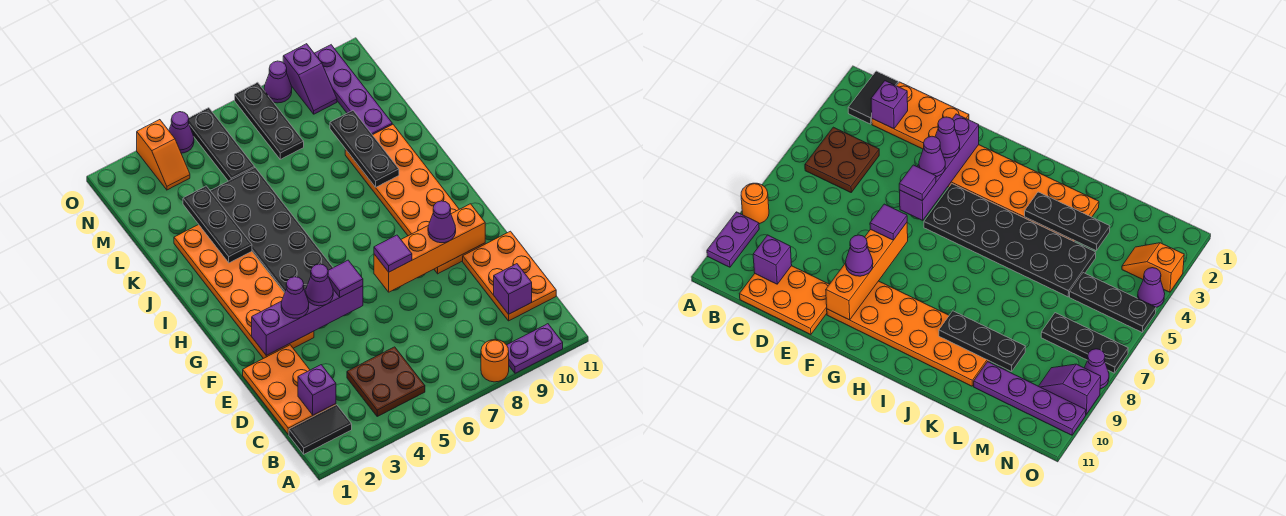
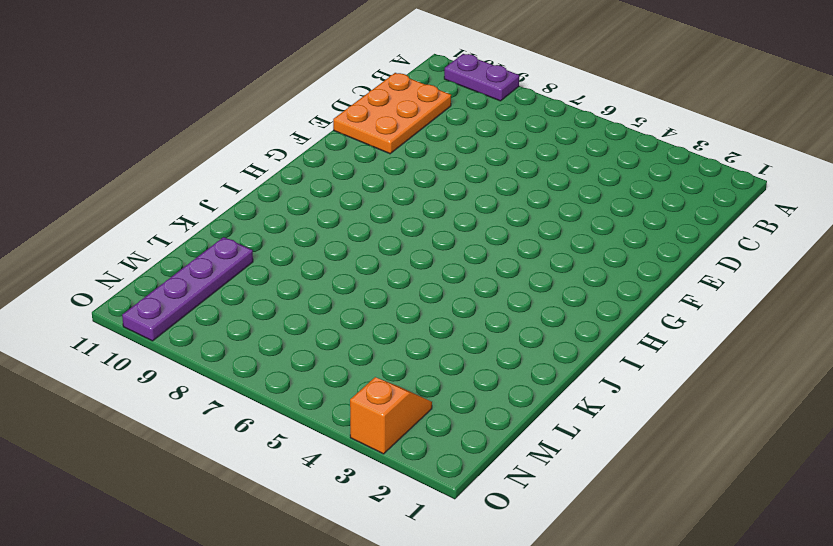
none -> orange round brick A8 level 1
none -> black tile B1:B2 level 1
none -> brown plate B4:C5 level 1

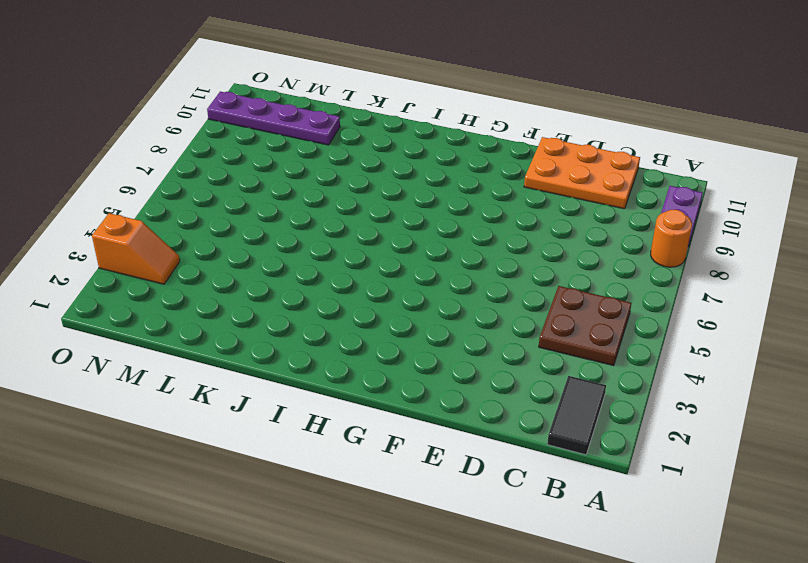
none -> orange plate C1:E2 level 1
none -> orange plate F2:K3 level 1
none -> orange plate F9:K10 level 1

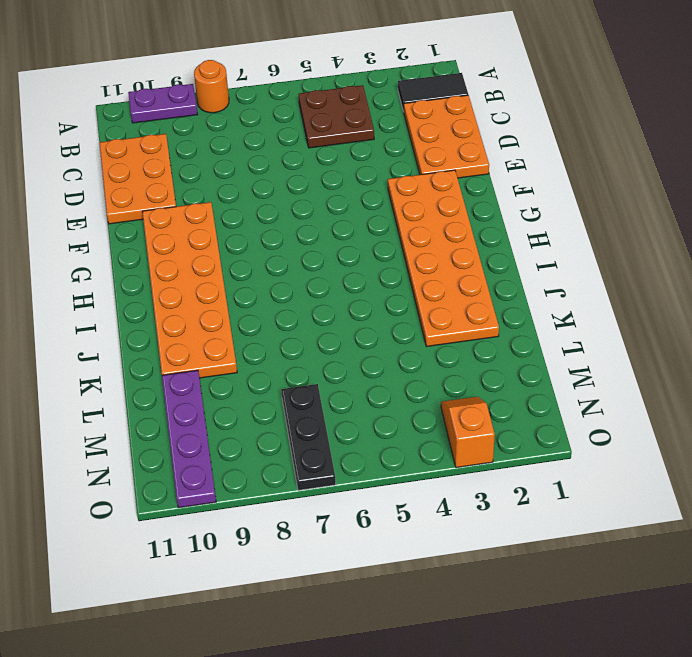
none -> black plate G4:L5 level 1
none -> black plate M5:O5 level 1
none -> purple slope N9:O9 level 1 top O

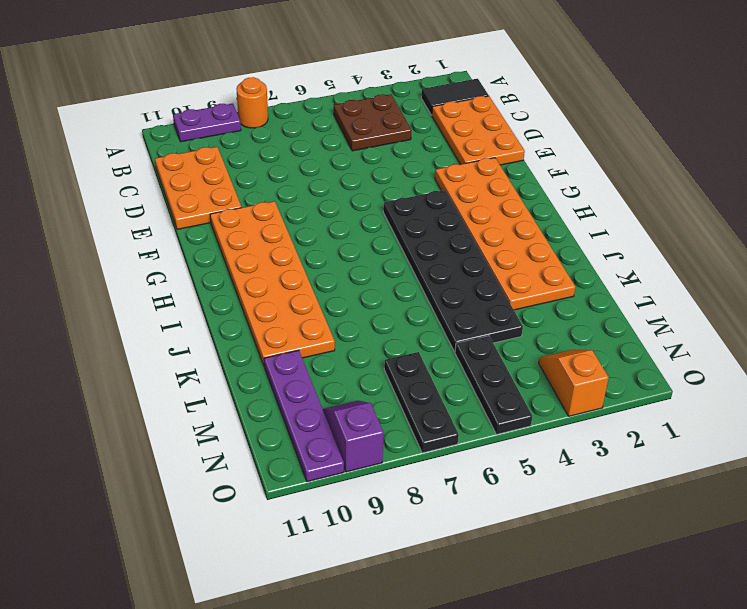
none -> purple cone O4 level 1
none -> purple cone O8 level 1
none -> purple brick C2 level 2

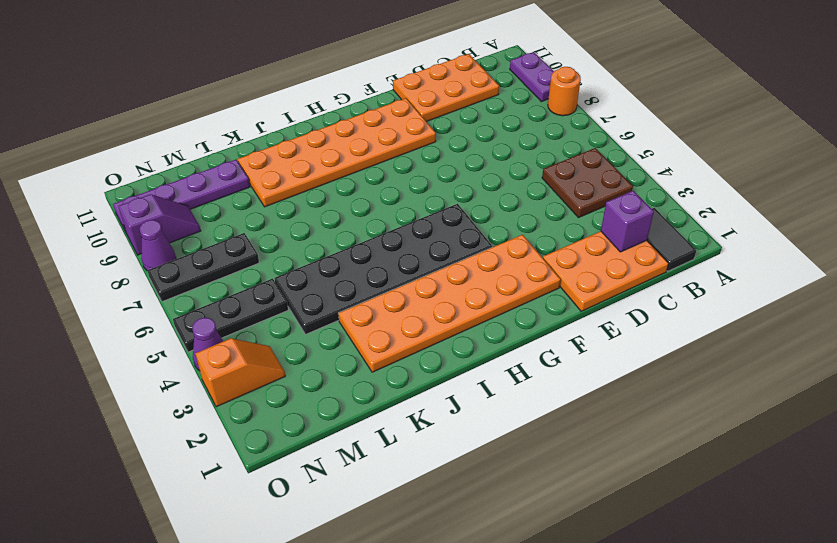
none -> purple brick C10 level 2
none -> purple brick F2:F5 level 2
none -> orange brick F7:F10 level 2

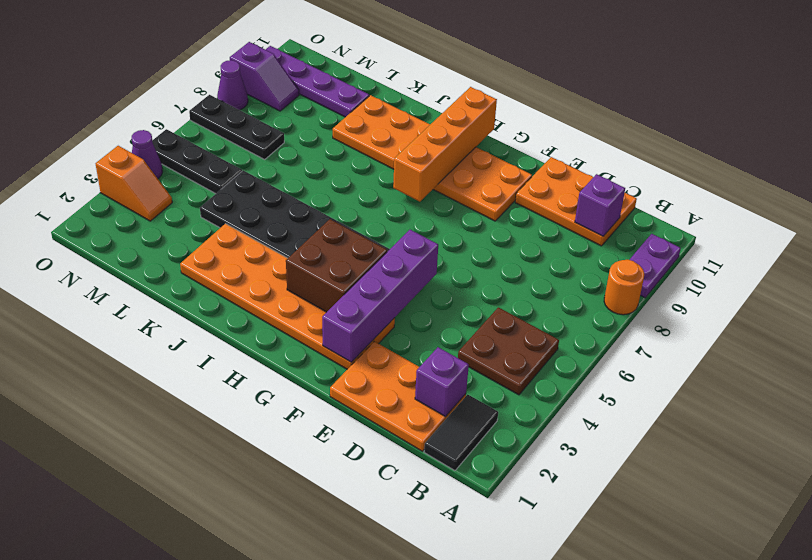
brown brick G3:H4 level 2 -> none
orange brick H8:H11 level 2 -> orange brick F7:F10 level 2
none -> black plate J3:L3 level 2
none -> black plate J9:L9 level 2
none -> purple cone F3 level 3

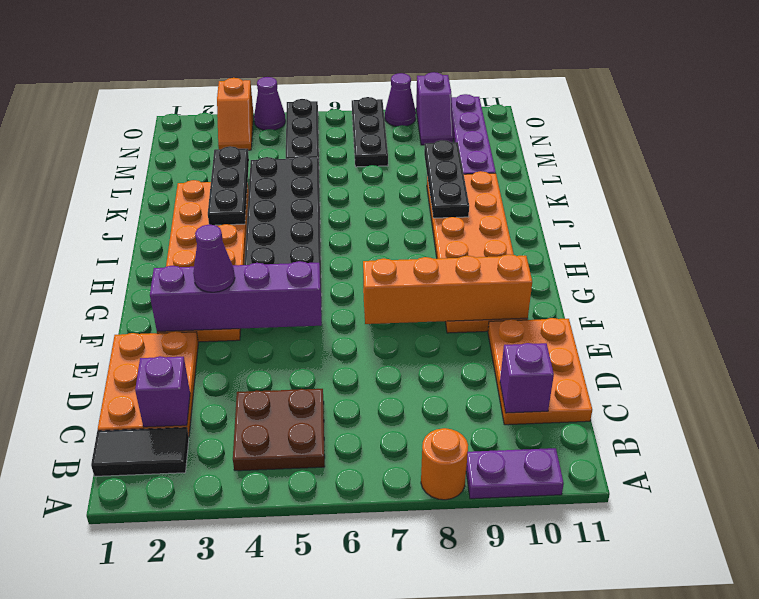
none -> purple cone F4 level 3
none -> purple tile F5 level 3
none -> purple tile F7 level 3

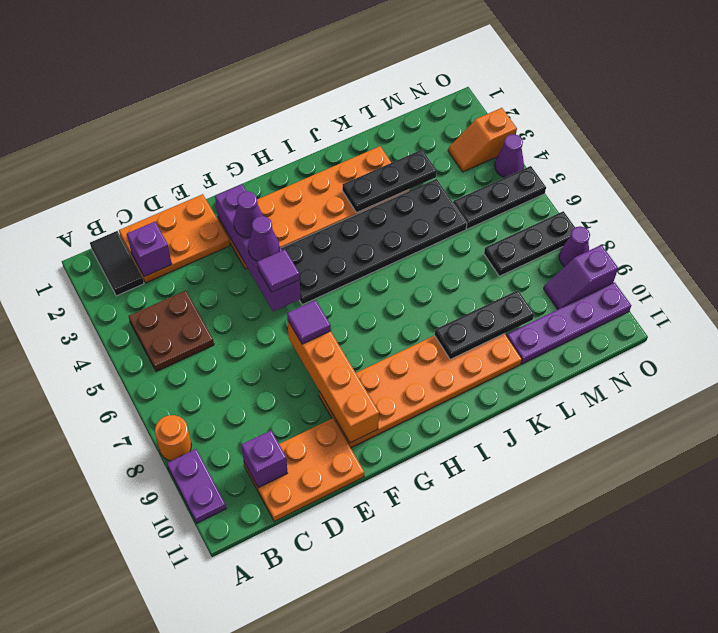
none -> purple cone F9 level 3

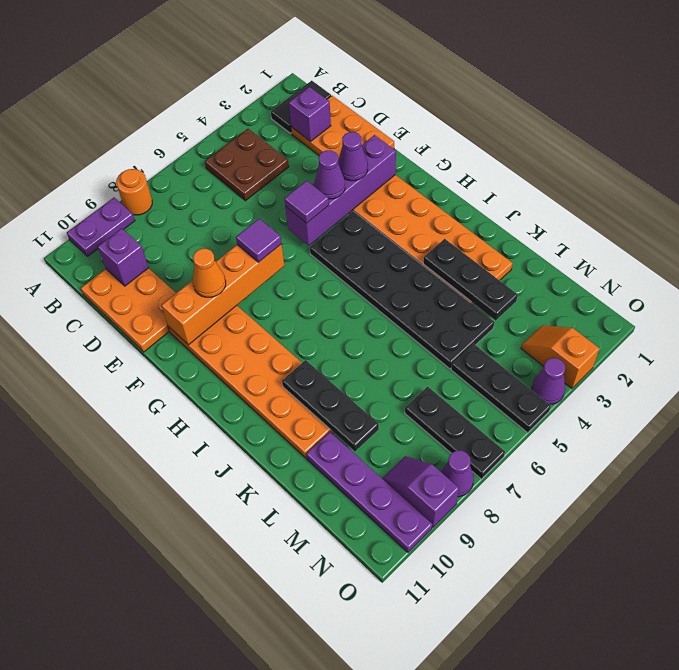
orange cone F9 level 3 -> purple cone F9 level 3

